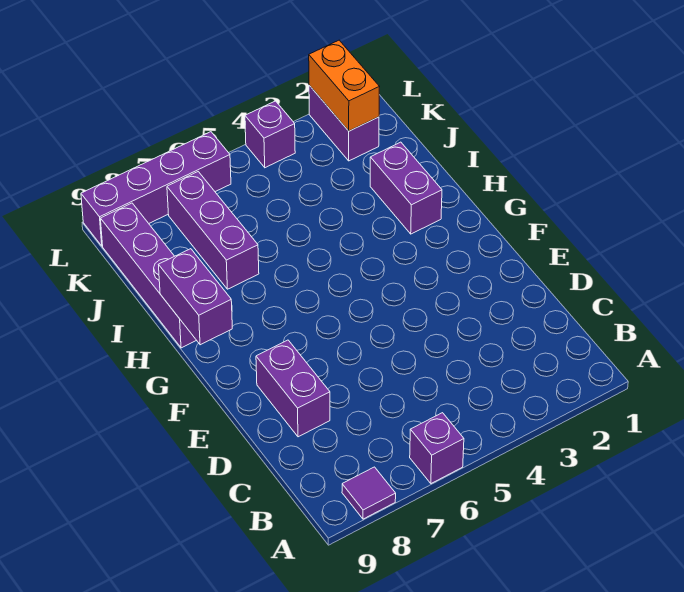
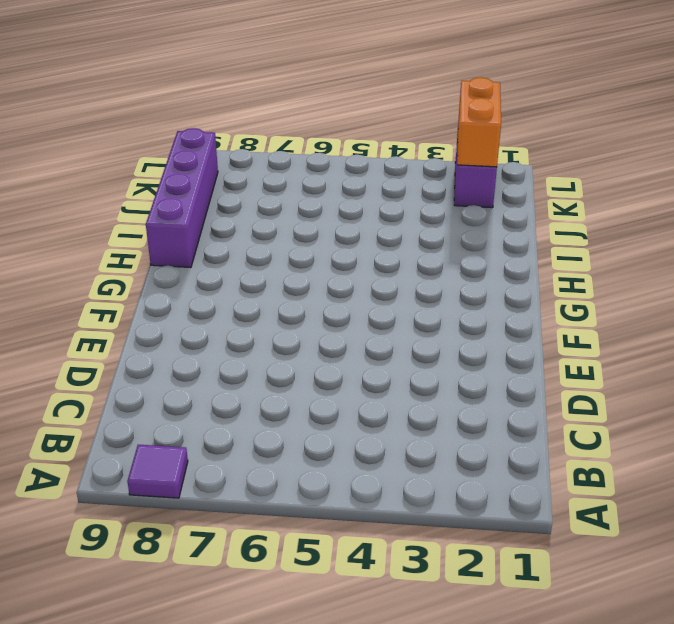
none -> purple brick A6 level 1
none -> purple brick D8:E8 level 1

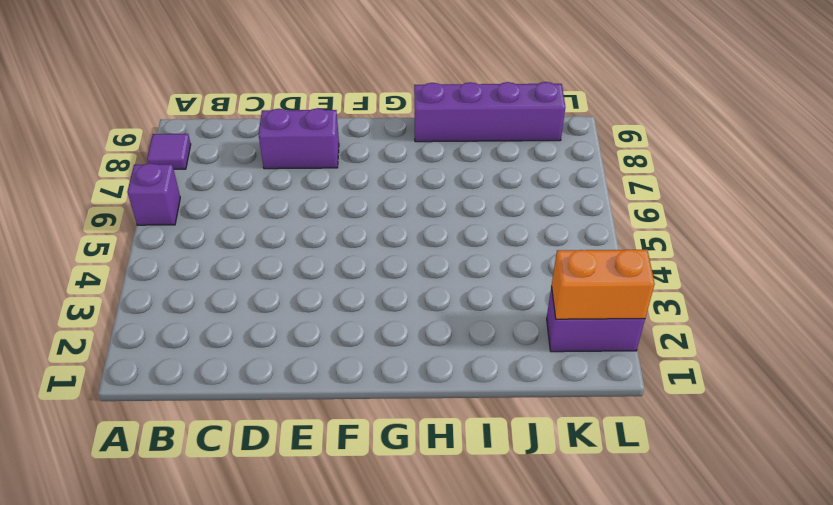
none -> purple brick H2:I2 level 1
none -> purple brick I7:K7 level 1

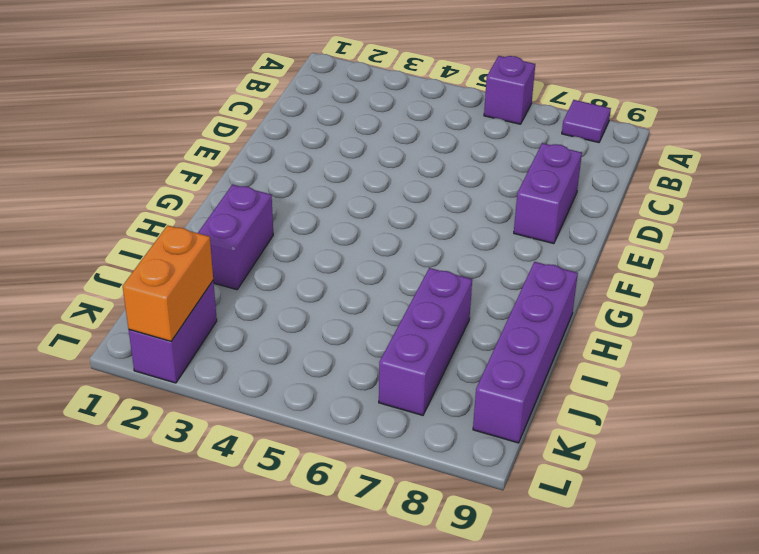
none -> purple brick L4 level 1
none -> purple brick L6:L9 level 1

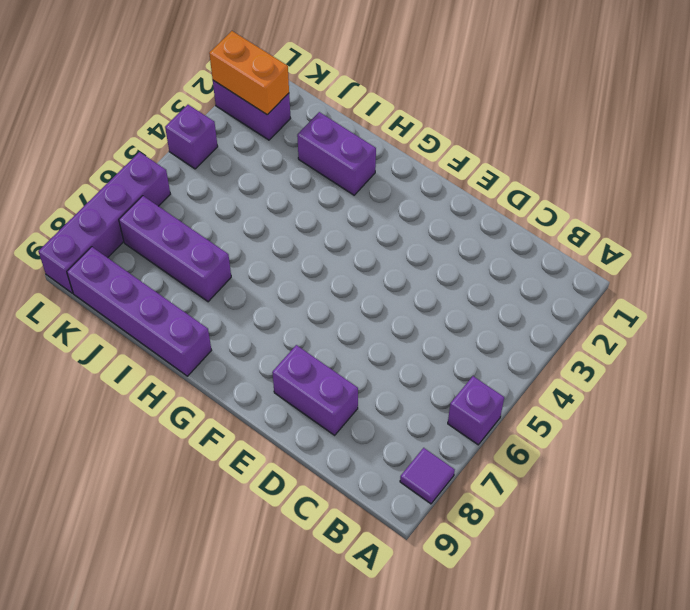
none -> purple brick G9:H9 level 2

